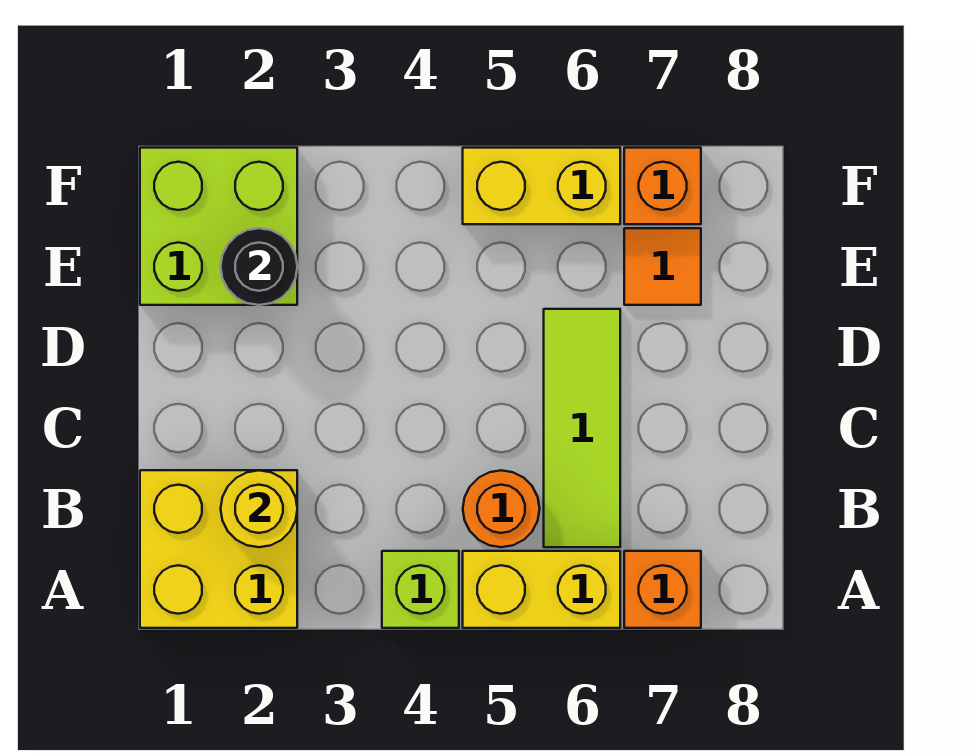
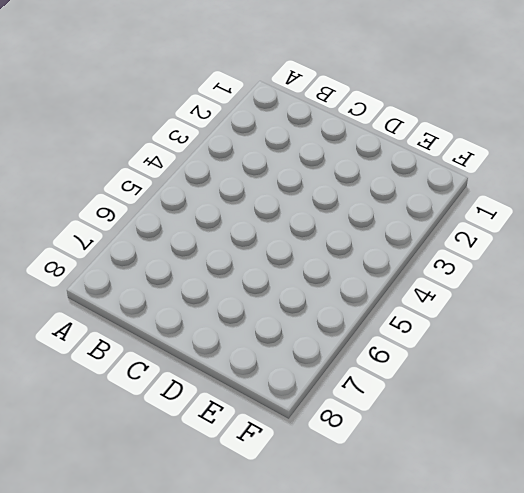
none -> yellow brick A1:B2 level 1
none -> lime brick A4 level 1
none -> yellow brick A5:A6 level 1

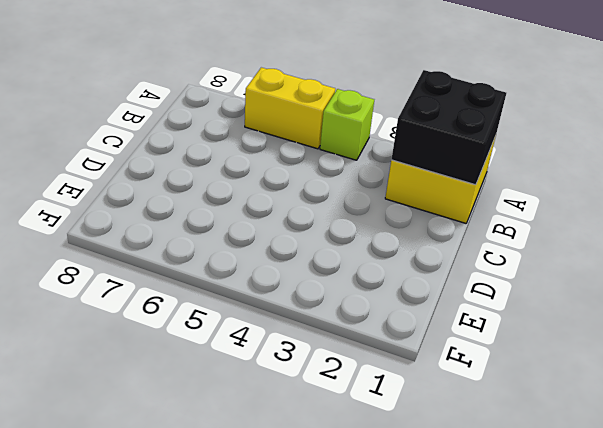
black brick A1:B2 level 2 -> yellow round brick B2 level 2
none -> orange brick A7 level 1
none -> orange round brick B5 level 1
none -> lime tile B6:D6 level 1

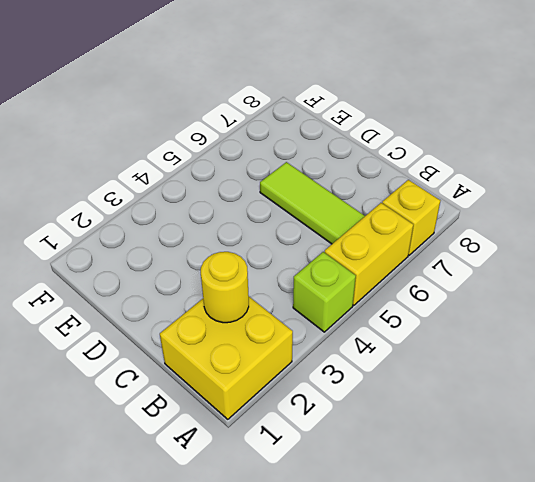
yellow brick A7 level 1 -> orange brick A7 level 1
none -> orange round brick B5 level 1
none -> lime brick E1:F2 level 1
none -> orange tile E7 level 1

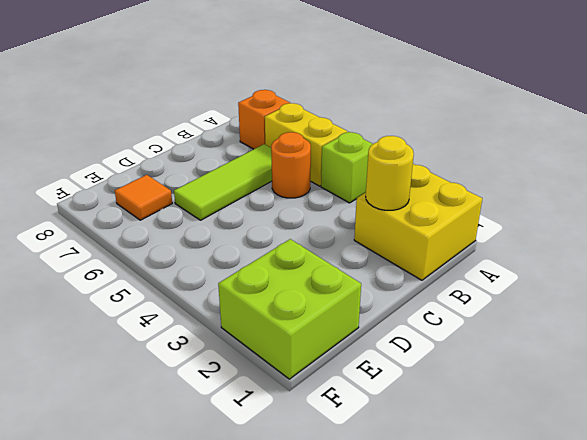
none -> yellow brick F5:F6 level 1
none -> orange brick F7 level 1
none -> black round brick E2 level 2

